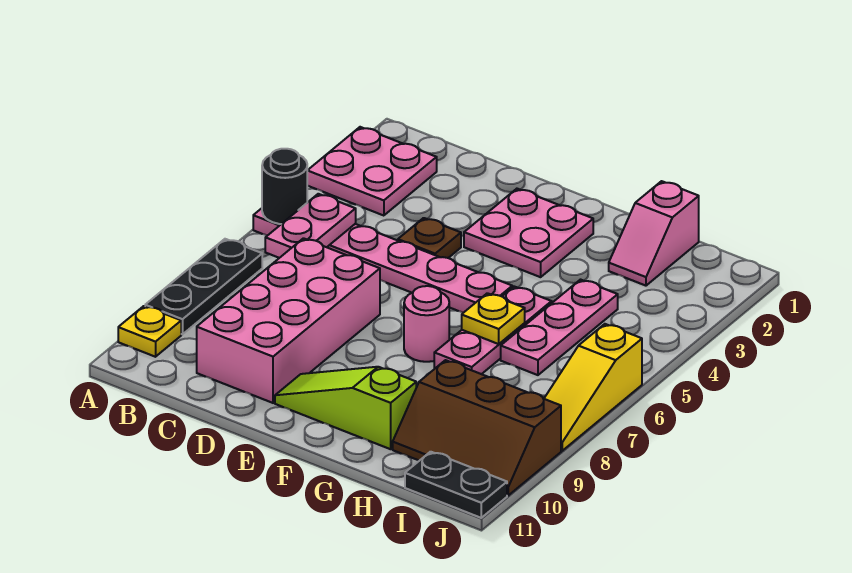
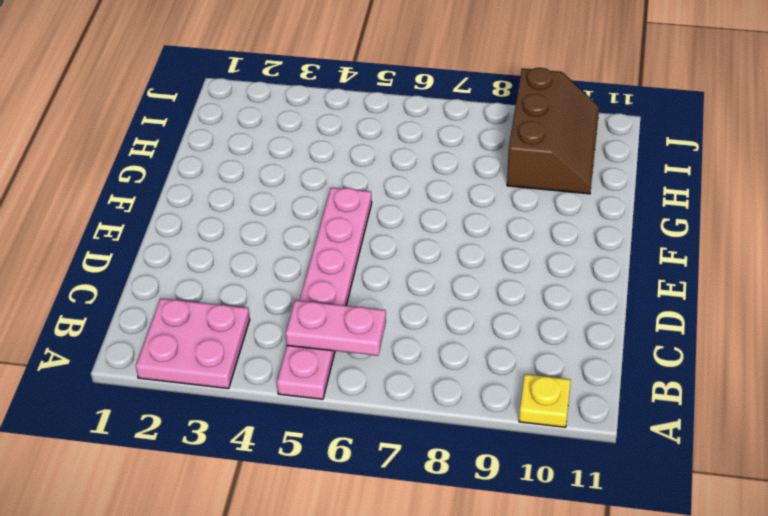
none -> black plate A7:A9 level 1
none -> pink brick C7:D10 level 1
none -> brown plate D4 level 1

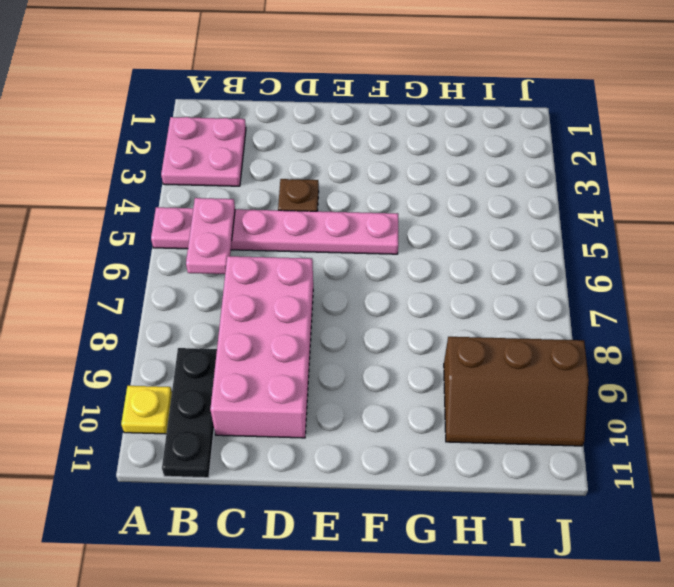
black plate B9:B11 level 1 -> black plate A7:A9 level 1
none -> pink plate E2:F3 level 1
none -> lime slope E10:G10 level 1 top G
none -> pink round brick F7 level 1

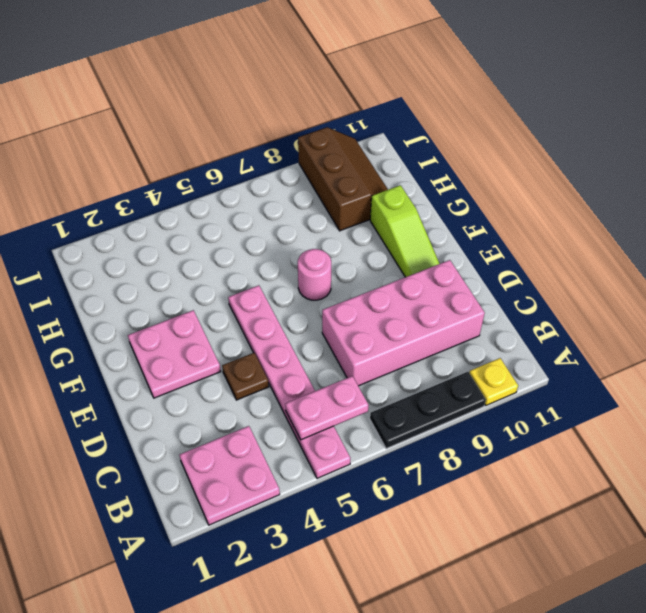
none -> pink plate G5:G7 level 1
none -> pink slope H1:H2 level 1 top 1
none -> pink plate H4:H6 level 1

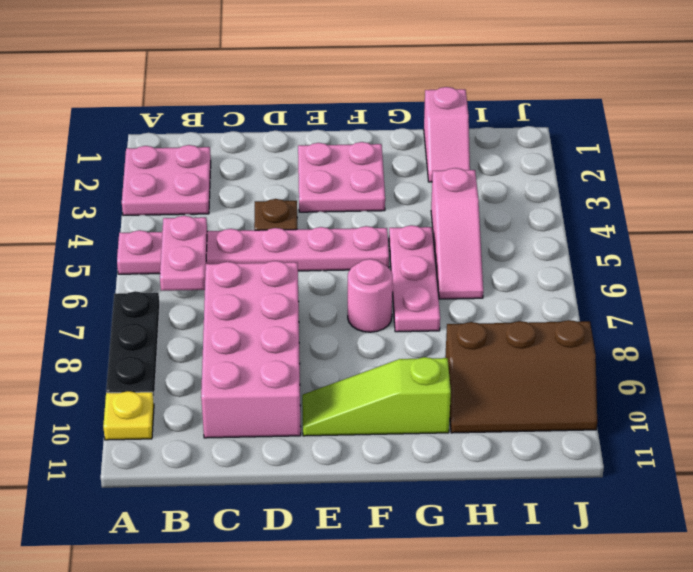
pink slope H4:H6 level 1 top 4 -> pink plate H4:H6 level 1
none -> black plate I11:J11 level 1
none -> yellow slope J6:J8 level 1 top 6
none -> black round brick A5 level 2

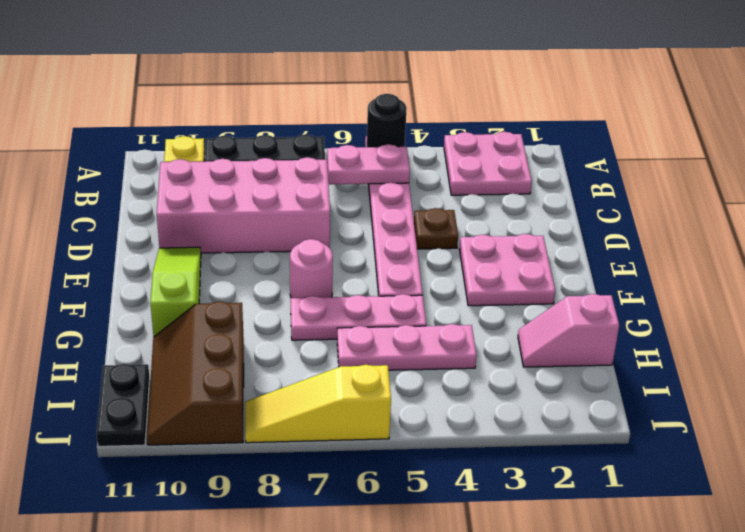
none -> yellow plate G6 level 2

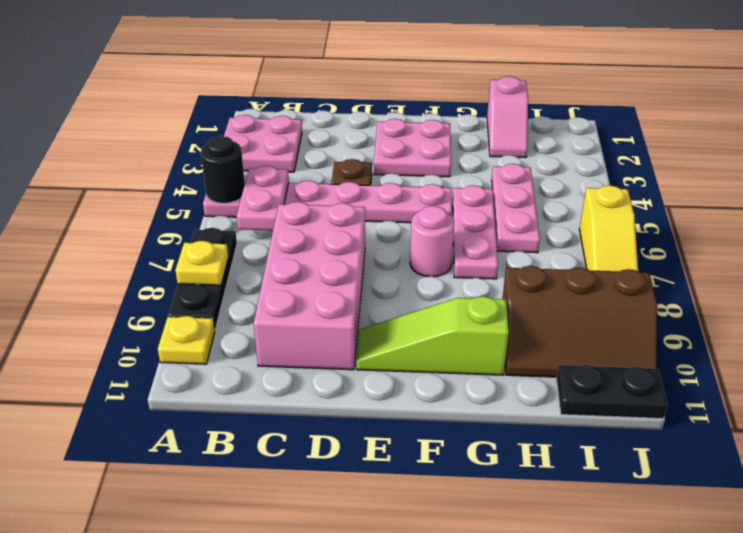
yellow plate A8 level 2 -> yellow plate G6 level 2

